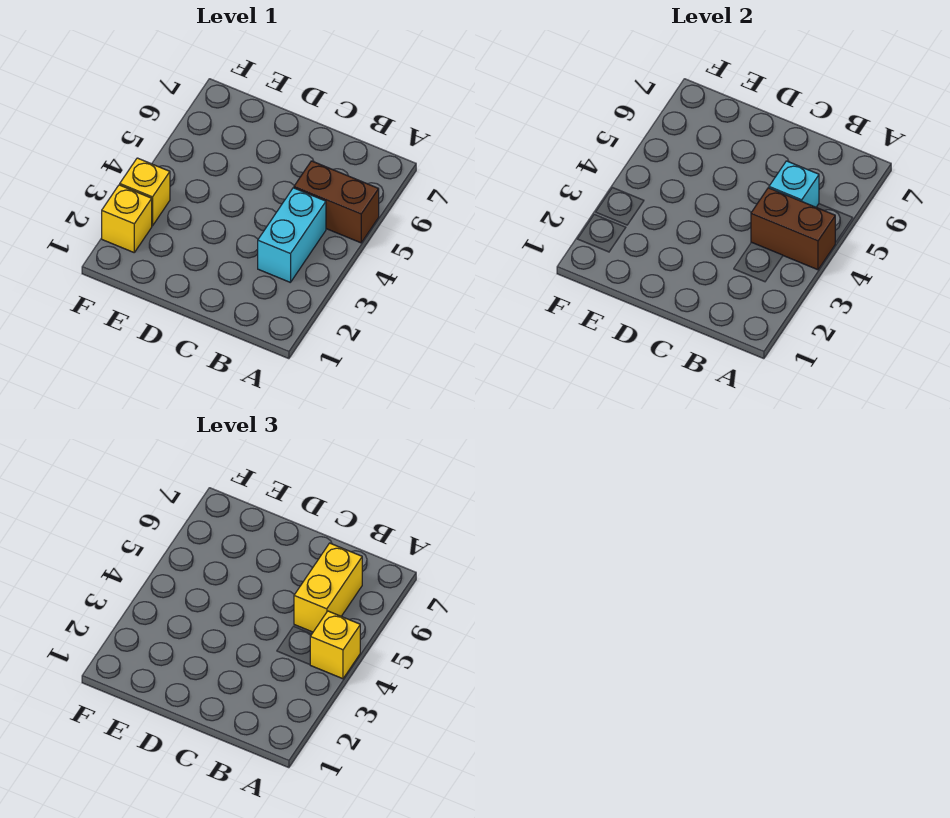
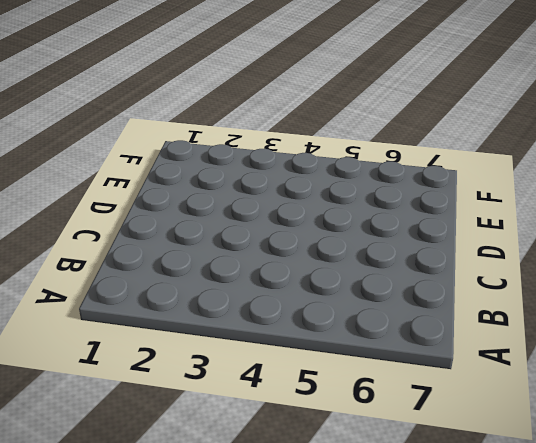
none -> brown brick A5:B5 level 1
none -> cyan brick B3:B4 level 1

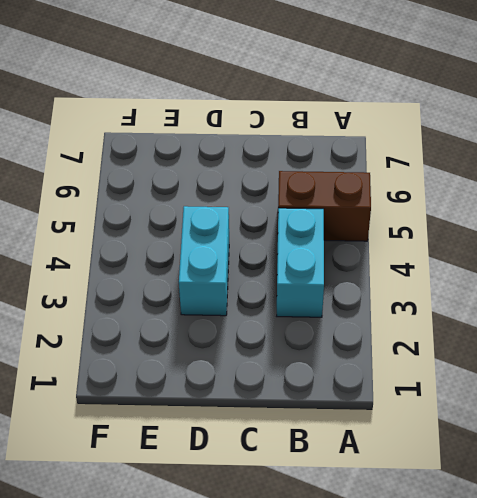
cyan brick D3:D4 level 1 -> none
none -> yellow brick F2 level 1
none -> yellow brick F3 level 1

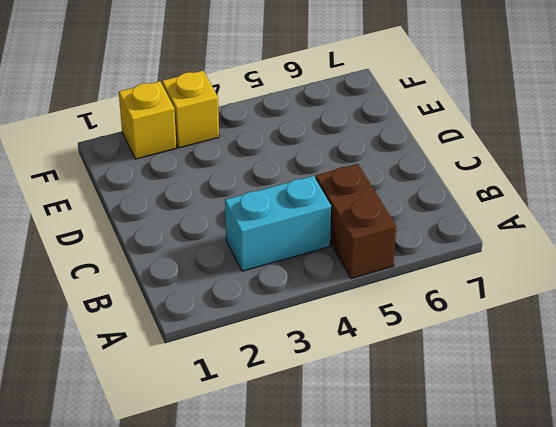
none -> brown brick A4:B4 level 2
none -> cyan brick B5 level 2

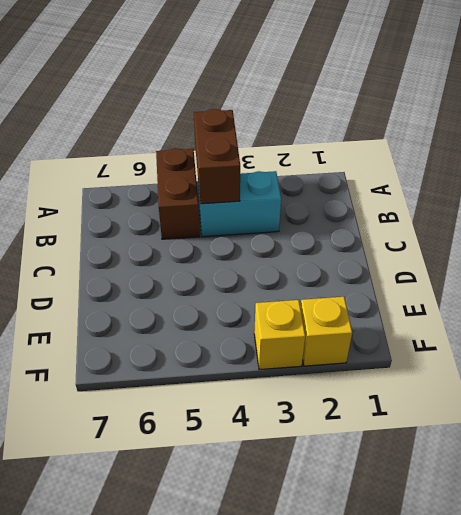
none -> cyan brick B5 level 2
none -> yellow brick A4 level 3

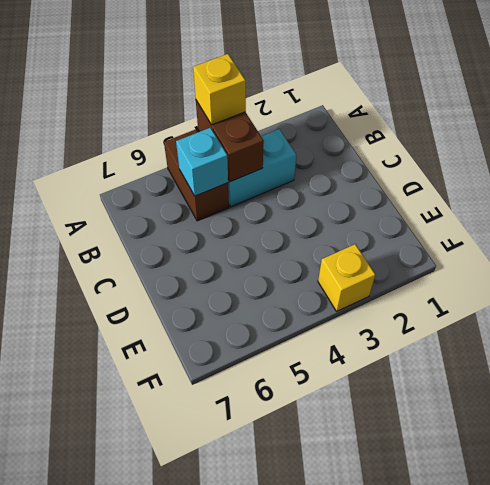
none -> yellow brick F2 level 1
none -> yellow brick B5:B6 level 3

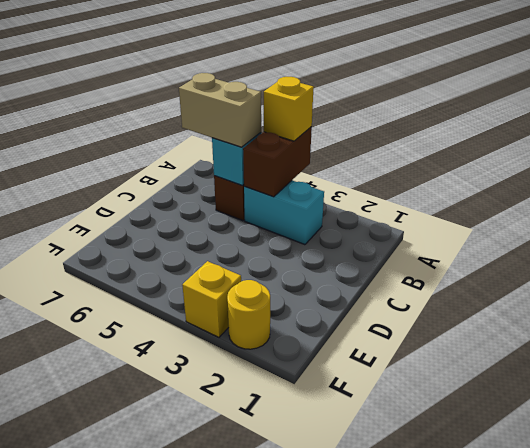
tan brick B5:B6 level 3 -> yellow brick B5:B6 level 3
yellow round brick F2 level 1 -> yellow brick F2 level 1

